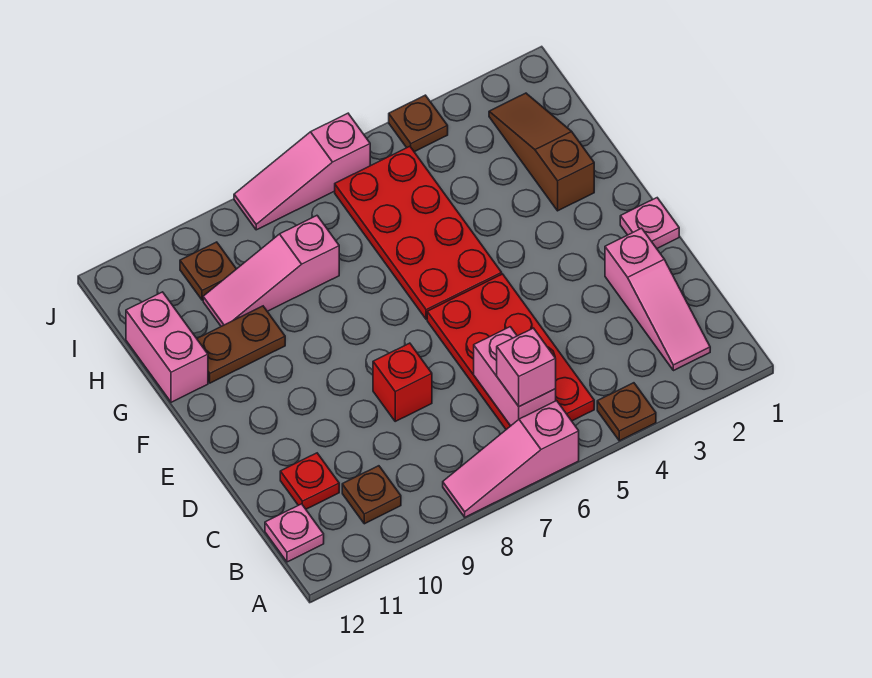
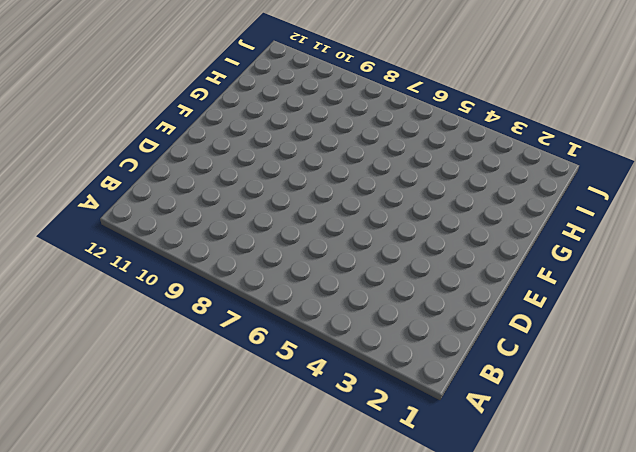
none -> brown plate A4 level 1
none -> pink slope A6:A8 level 1 top 6
none -> pink slope B2:D2 level 1 top D

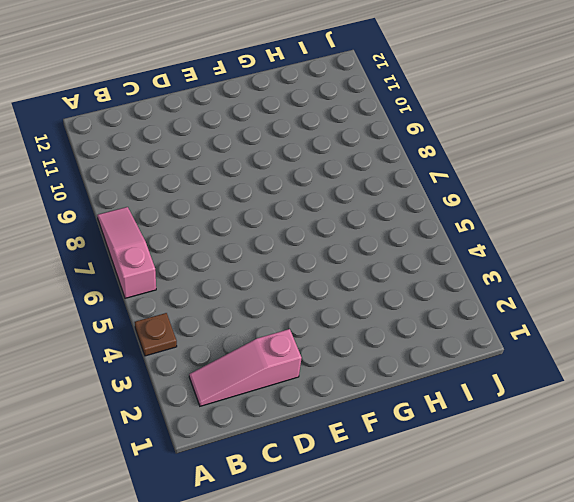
none -> red plate B5:E6 level 1
none -> brown plate B10 level 1
none -> pink plate B12 level 1

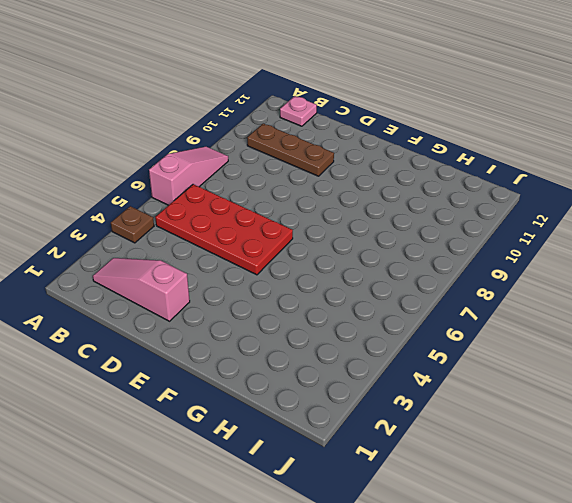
brown plate B10:D10 level 1 -> brown plate B10 level 1
none -> red plate C11 level 1
none -> red brick D8 level 1
none -> pink plate E1 level 1

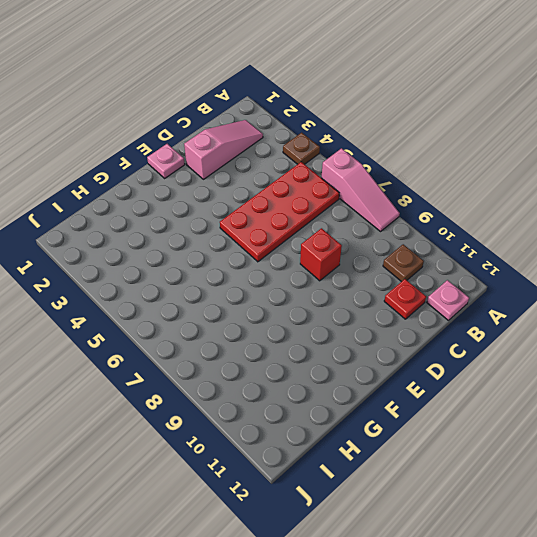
none -> red plate F5:I6 level 1
none -> brown slope G2:I2 level 1 top G
none -> brown plate G10:G11 level 1

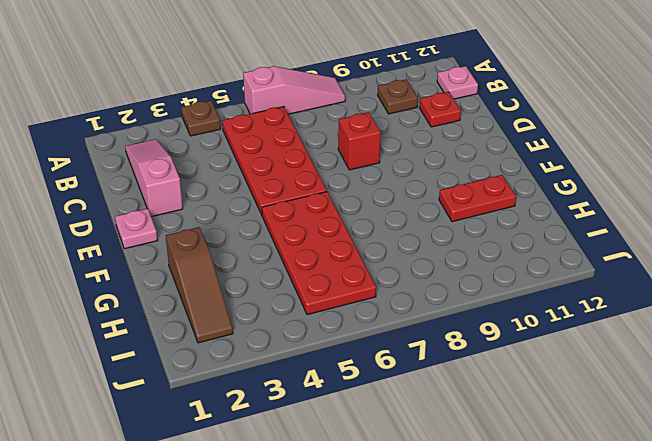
red plate G10:G11 level 1 -> brown plate G10:G11 level 1
none -> pink brick G12:H12 level 1
none -> pink slope H8:H10 level 1 top 8
none -> brown plate I10 level 1

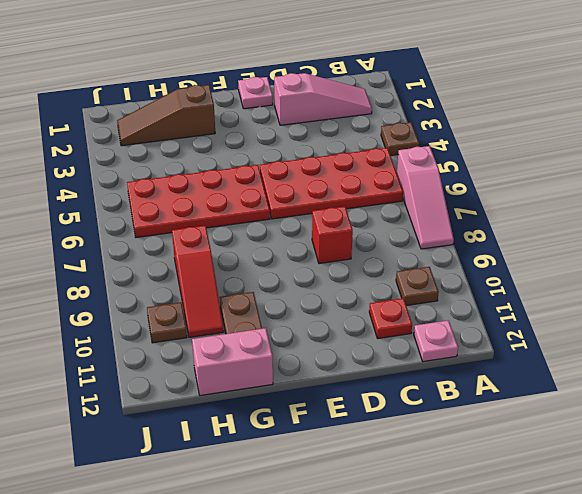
red slope H8:H10 level 1 top 8 -> pink slope H8:H10 level 1 top 8
none -> brown plate J4 level 1
none -> pink slope J6:J8 level 1 top 6
none -> pink brick B6:C6 level 2

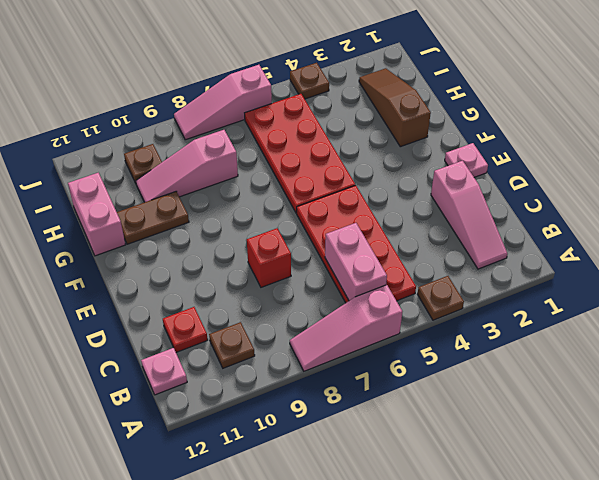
none -> pink brick B6 level 3

